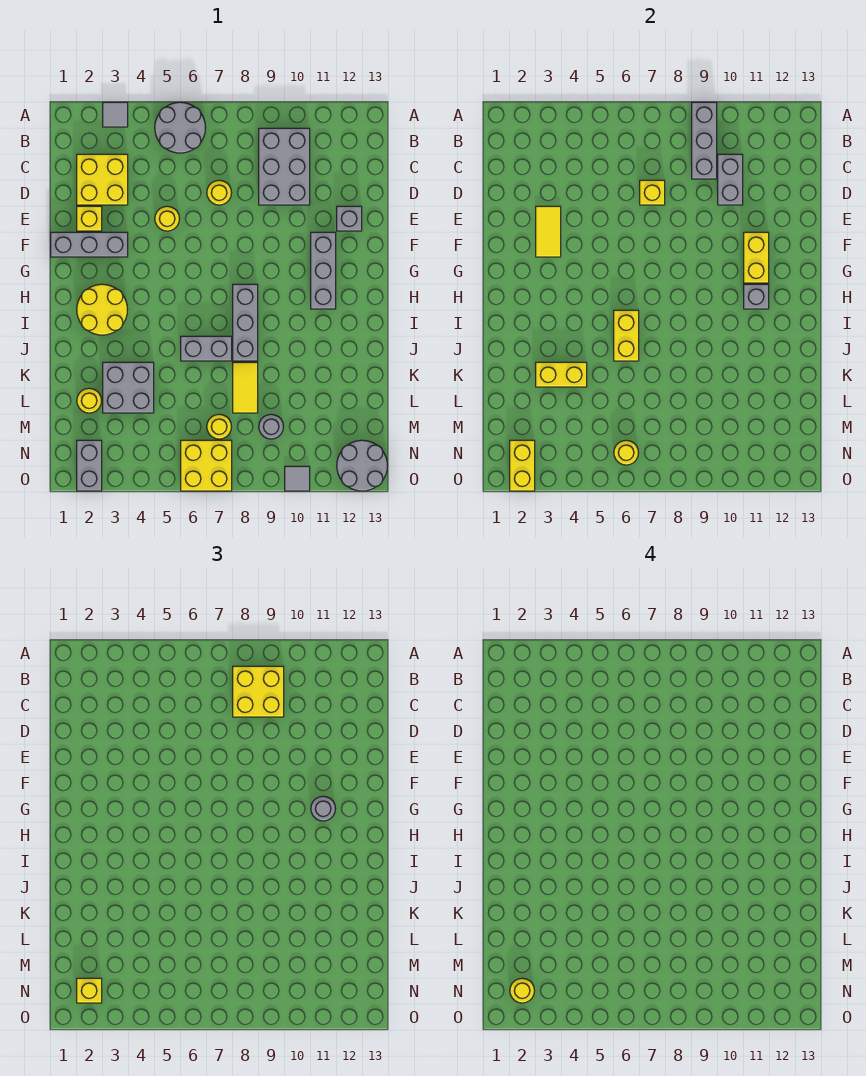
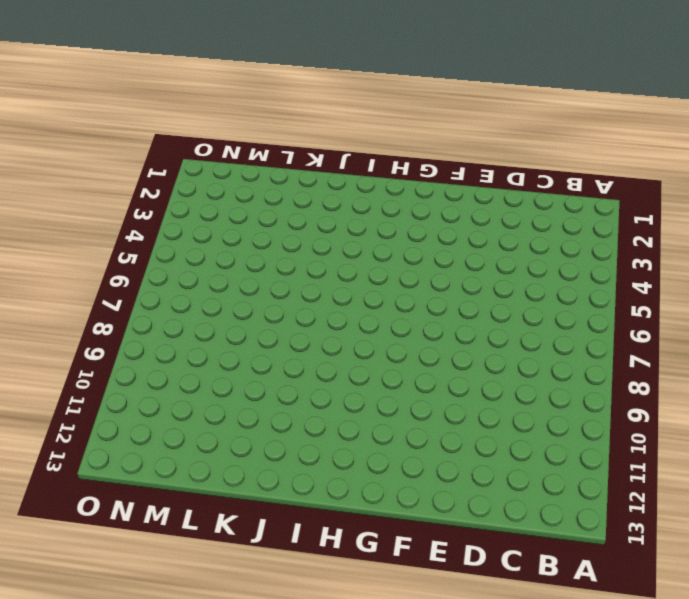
none -> grey tile A3 level 1
none -> grey round brick A5:B6 level 1
none -> grey brick B9:D10 level 1
none -> yellow brick C2:D3 level 1

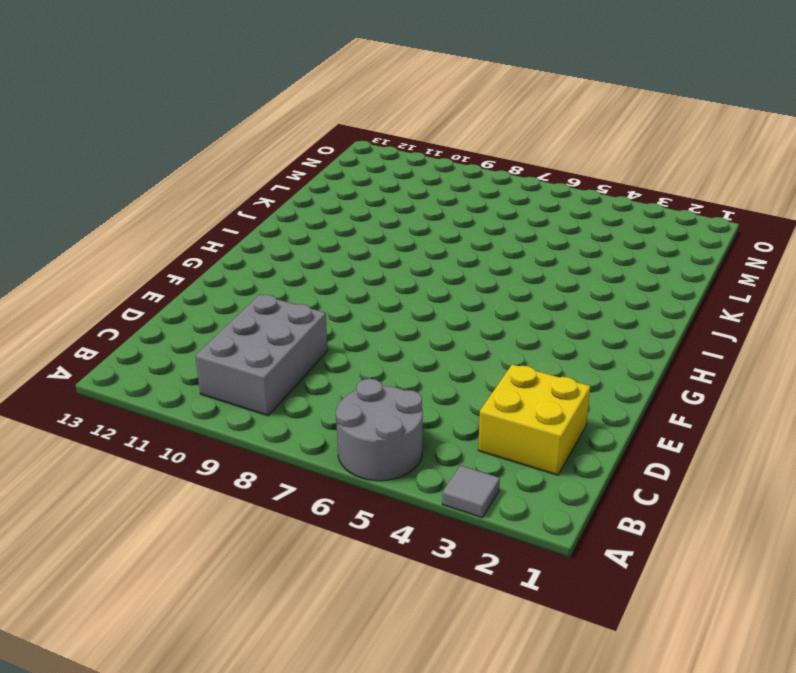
none -> yellow round brick D7 level 1
none -> yellow brick E2 level 1
none -> yellow round brick E5 level 1
none -> grey brick E12 level 1

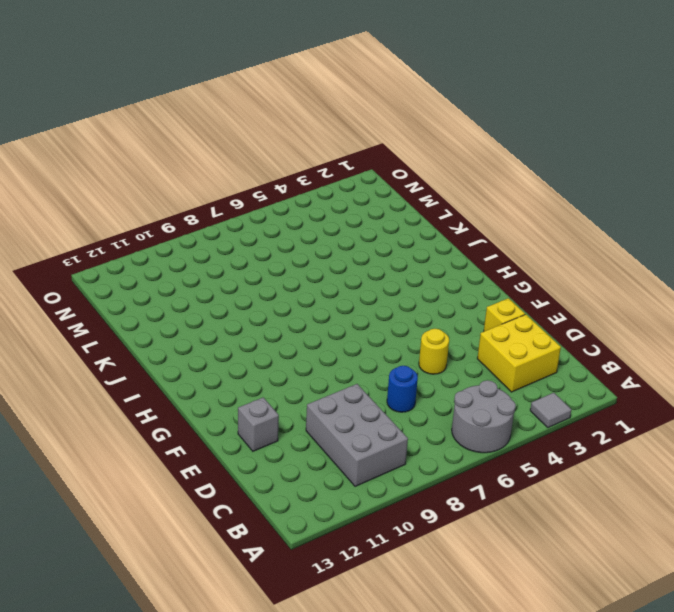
blue round brick D7 level 1 -> yellow round brick D7 level 1
none -> grey brick F1:F3 level 1
none -> grey brick F11:H11 level 1
none -> yellow round brick H2:I3 level 1
none -> grey brick H8:J8 level 1

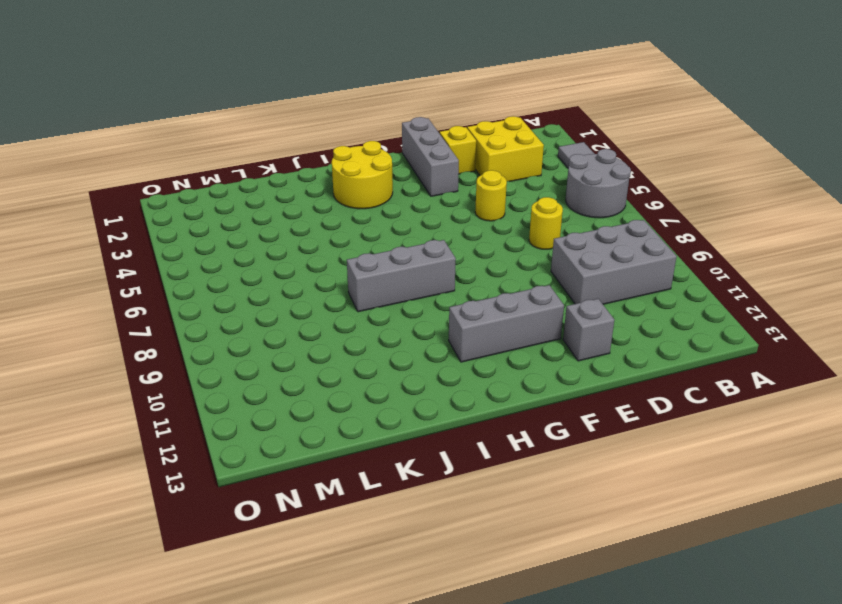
none -> grey brick J6:J7 level 1
none -> grey brick K3:L4 level 1
none -> yellow tile K8:L8 level 1
none -> yellow round brick L2 level 1

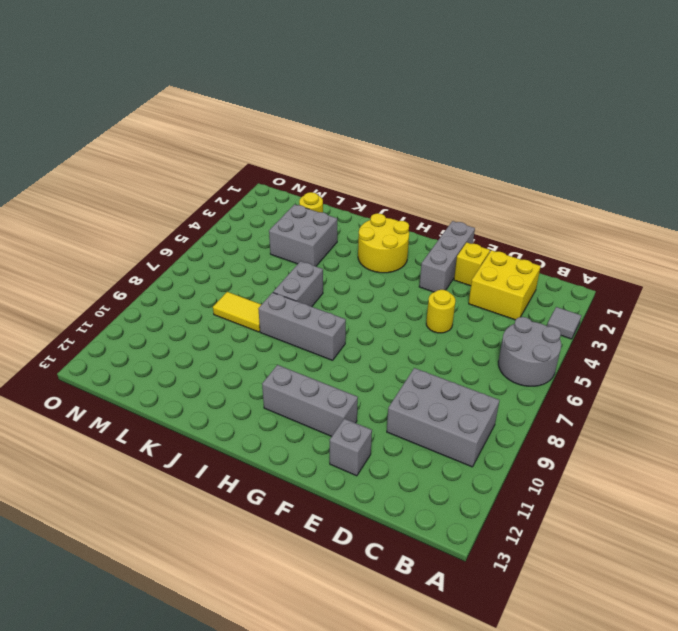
none -> yellow round brick D7 level 1
none -> yellow round brick M7 level 1
none -> grey round brick M9 level 1
none -> grey brick N2:O2 level 1

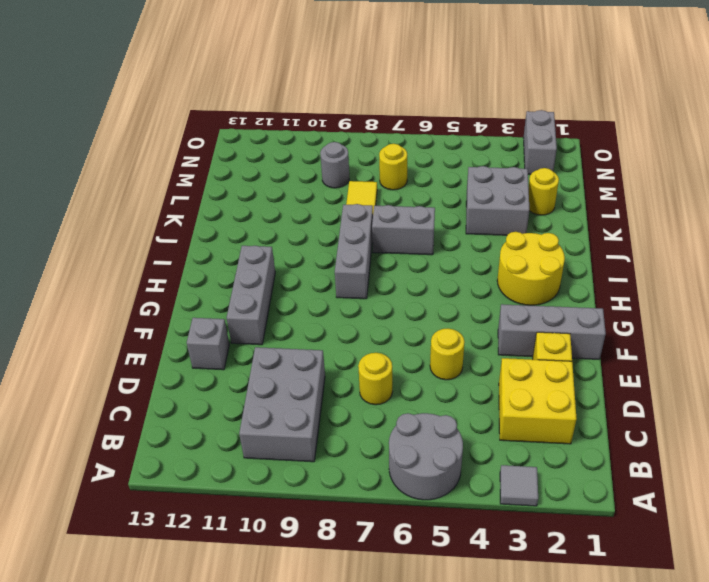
none -> yellow brick N6:O7 level 1
none -> grey round brick N12:O13 level 1
none -> grey tile O10 level 1
none -> grey brick A9:C9 level 2

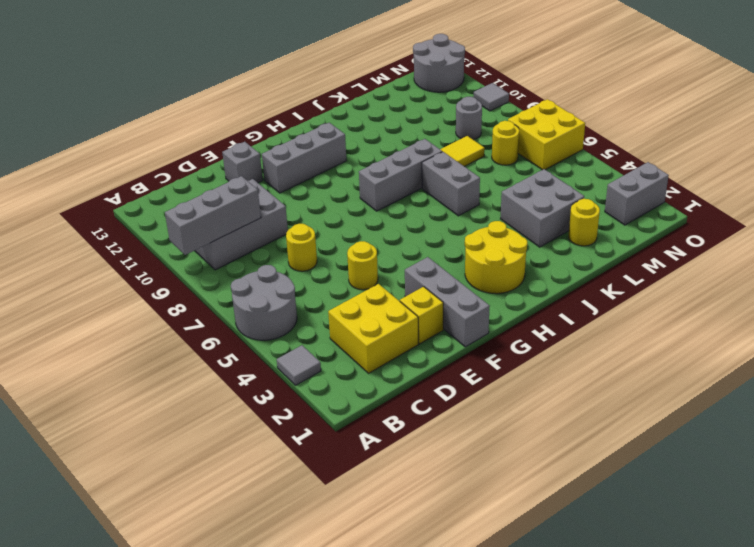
none -> grey brick C10:D10 level 2
none -> yellow brick D7 level 2
none -> yellow tile E3:F3 level 2
none -> yellow brick F11:G11 level 2

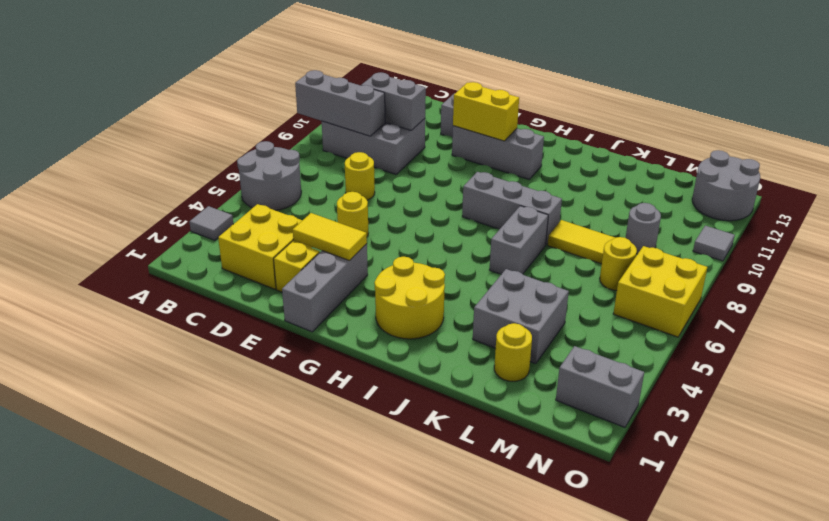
none -> yellow brick D7 level 2
none -> grey brick H11 level 2
none -> yellow brick I6:J6 level 2
none -> yellow brick K3:K4 level 2

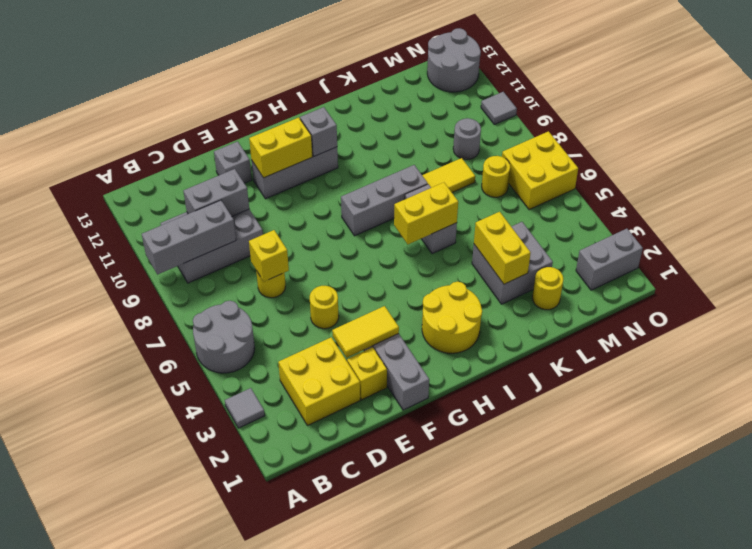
none -> yellow brick N2:O2 level 2
none -> yellow round brick N6 level 2
none -> yellow brick B8:C9 level 3
none -> grey round brick G11 level 3

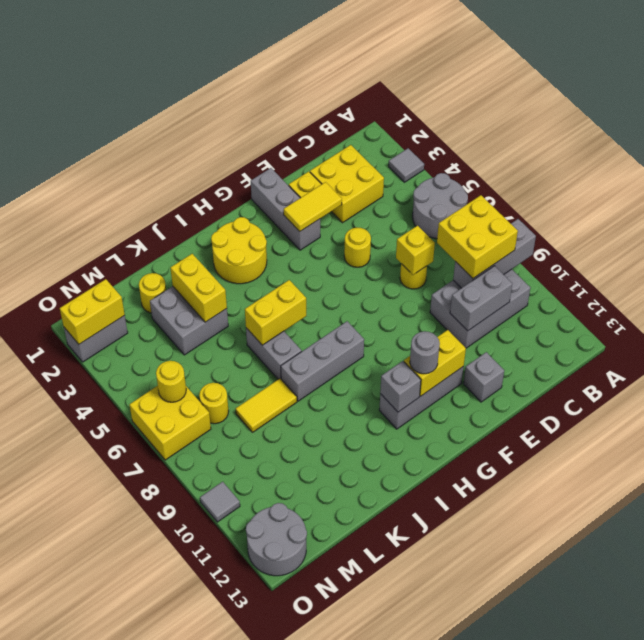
none -> grey round brick M9 level 1
none -> yellow brick N2 level 3
none -> yellow round brick N2 level 4

